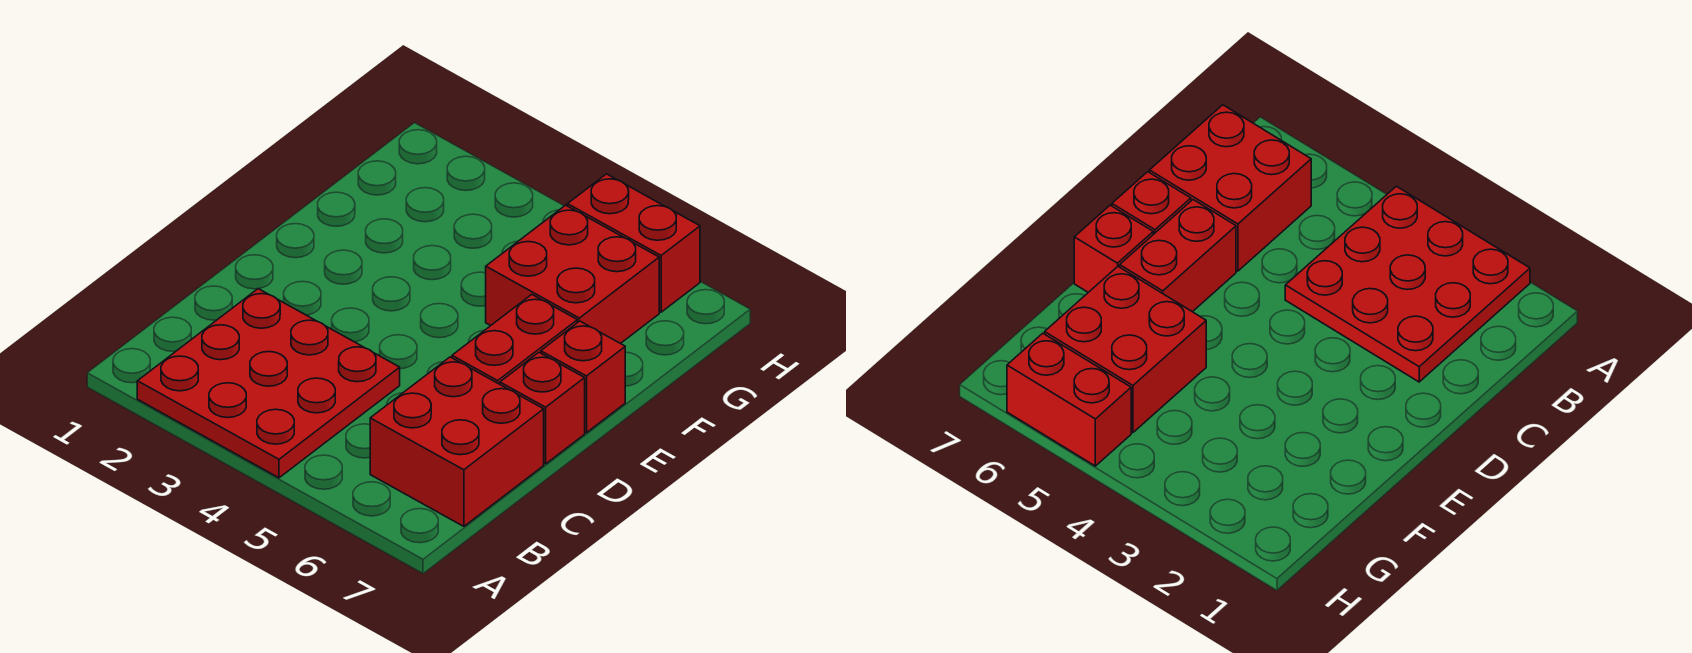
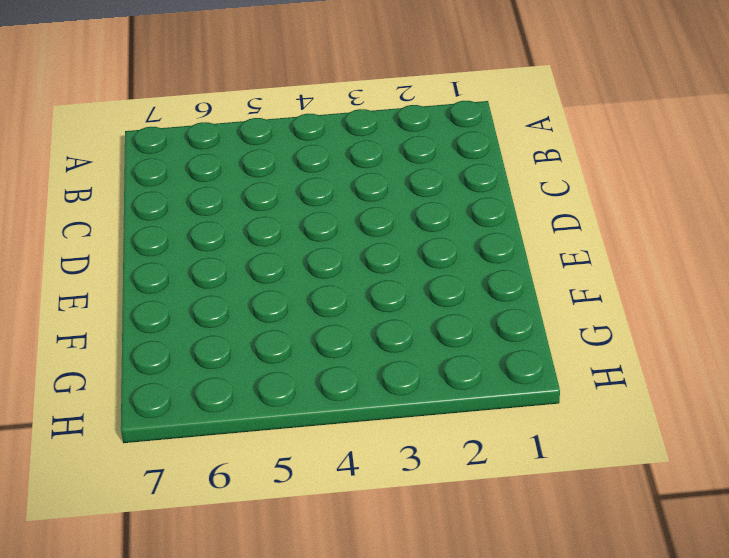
none -> red plate A2:C4 level 1
none -> red brick B6:C7 level 1

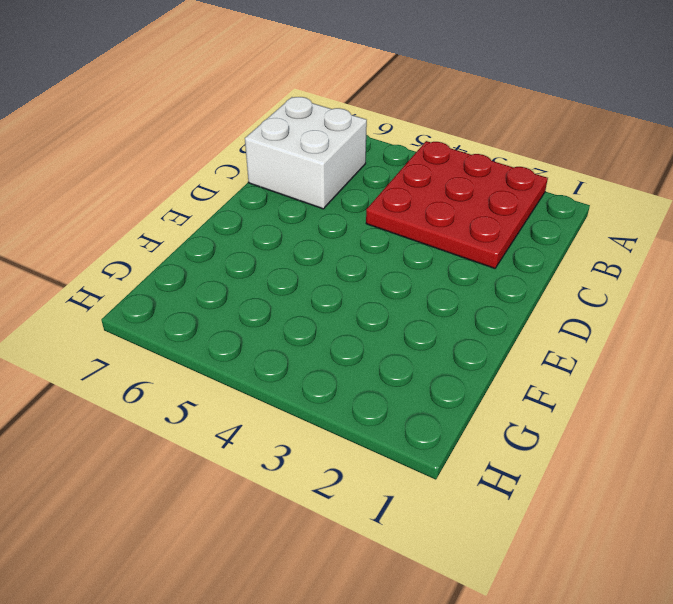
white brick B6:C7 level 1 -> red brick B6:C7 level 1
none -> red brick D6:E6 level 1
none -> red brick D7 level 1

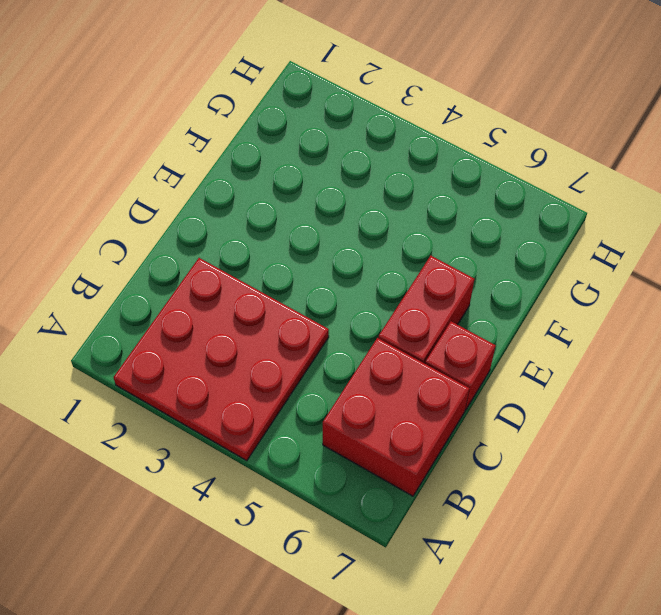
none -> red brick E7 level 1
none -> red brick F5:G6 level 1

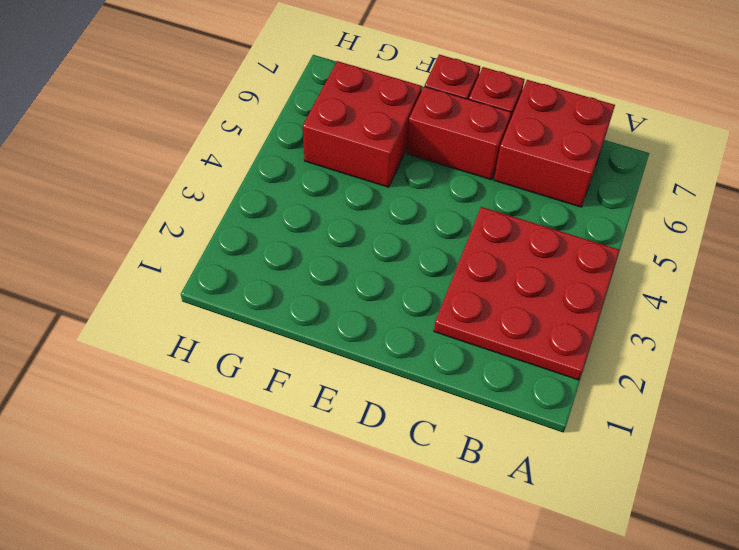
none -> red brick H5:H6 level 1

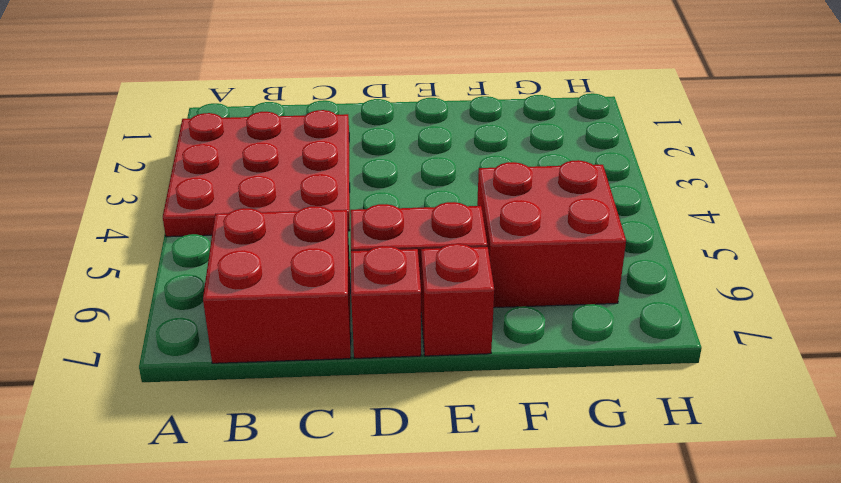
none -> red brick H5:H6 level 1

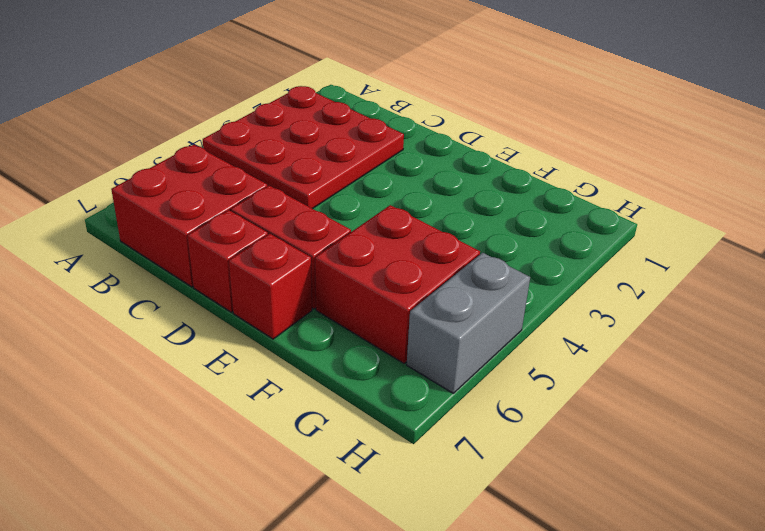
grey brick H5:H6 level 1 -> red brick H5:H6 level 1

